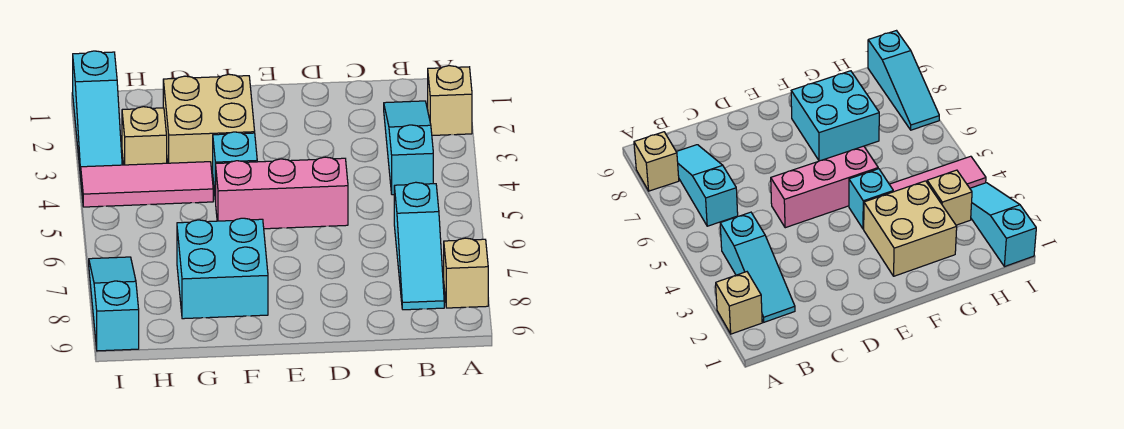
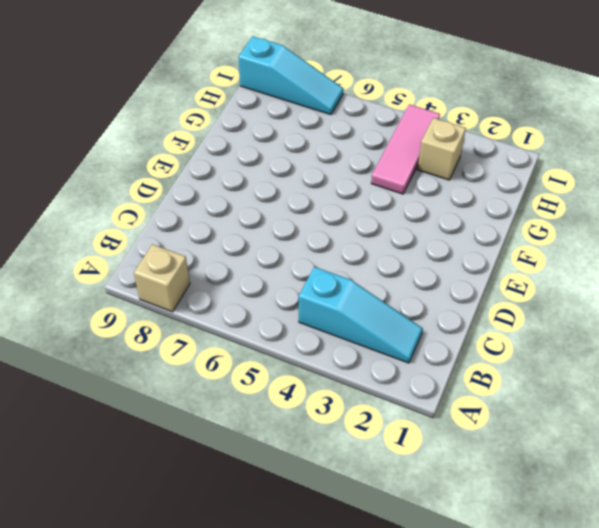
none -> tan brick A2 level 1
none -> cyan slope B6:B8 level 1 top 6
none -> pink brick D5:F5 level 1

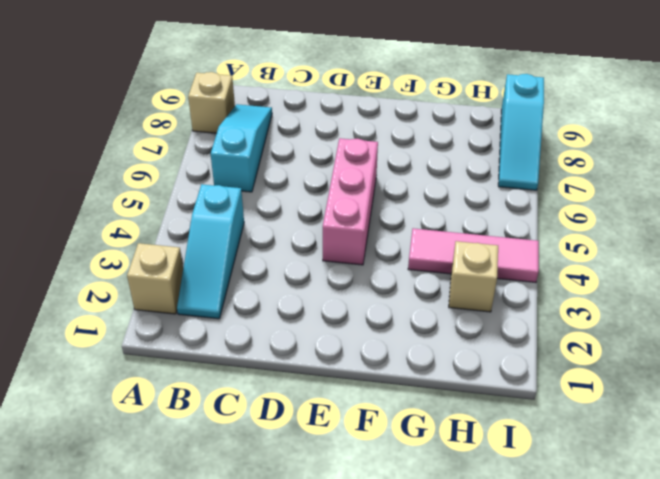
pink brick E4:E6 level 1 -> pink brick D5:F5 level 1
none -> tan brick F2:G3 level 1
none -> cyan brick F4 level 1
none -> cyan brick F7:G8 level 1

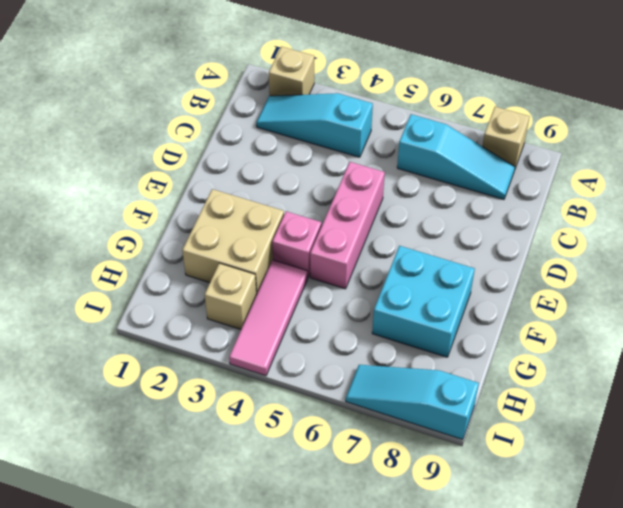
pink brick F4 level 1 -> cyan brick F4 level 1
none -> cyan slope I1:I3 level 1 top 1

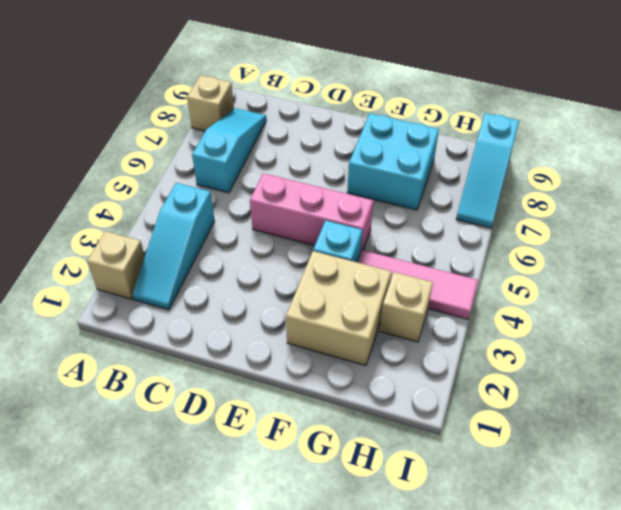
none -> cyan slope I1:I3 level 1 top 1

